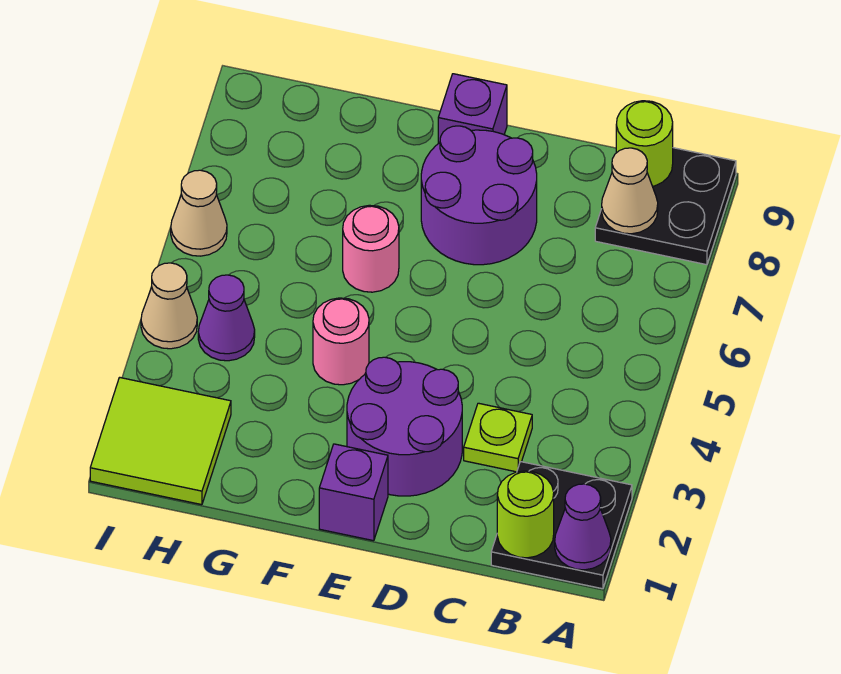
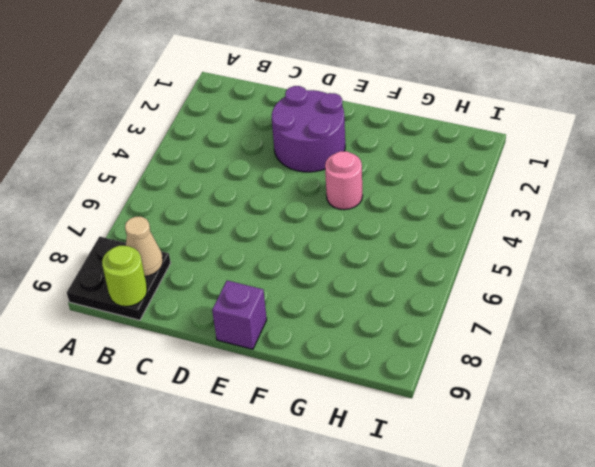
none -> black plate A1:B2 level 1
none -> lime plate C3 level 1
none -> purple round brick D7:E8 level 1

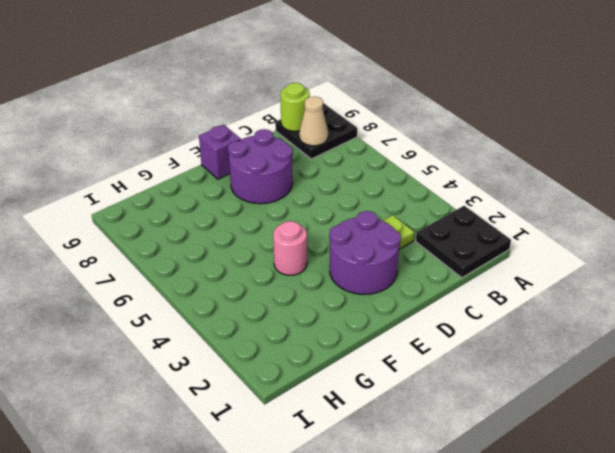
none -> purple brick E1 level 1
none -> pink round brick F6 level 1
none -> lime tile H1:I2 level 1

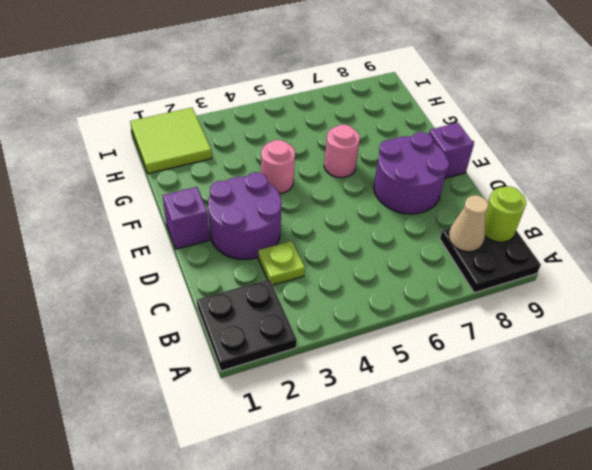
none -> purple cone H4 level 1
none -> tan cone I4 level 1
none -> tan cone I6 level 1

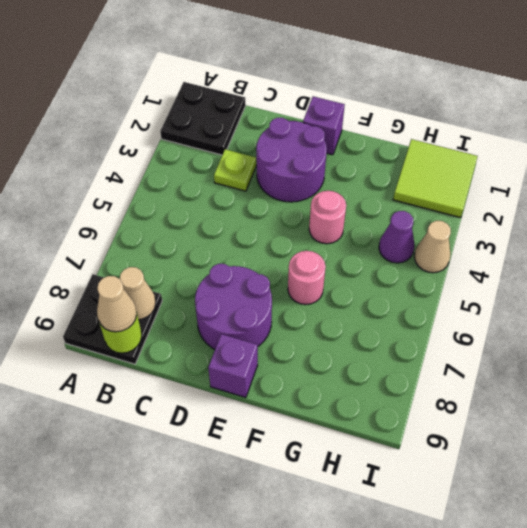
tan cone B9 level 3 -> tan cone I6 level 1
none -> purple cone A1 level 2
none -> lime round brick B1 level 2

